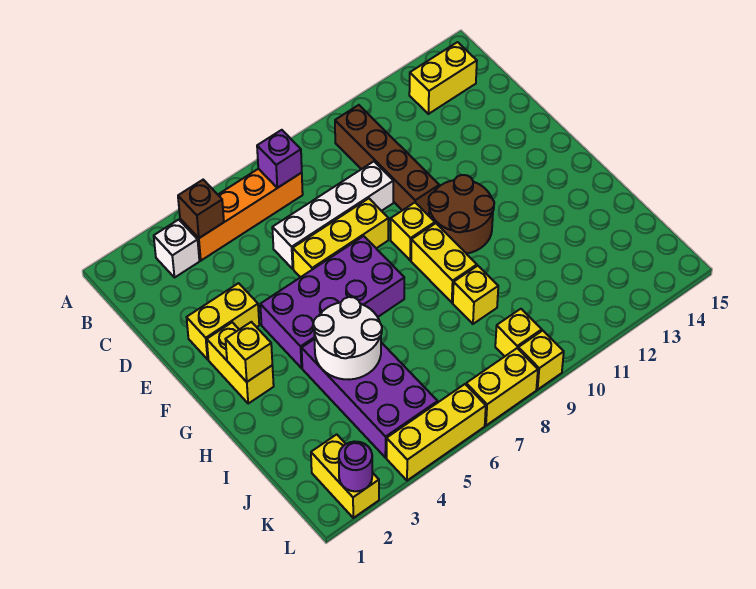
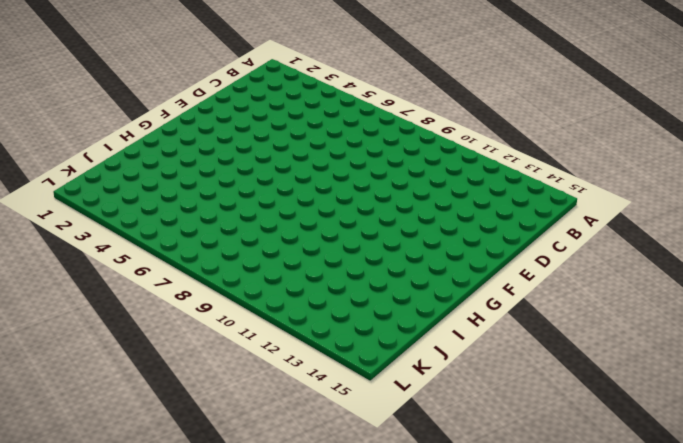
none -> white brick B3 level 1
none -> orange brick B4:B7 level 1
none -> brown brick B10:E10 level 1

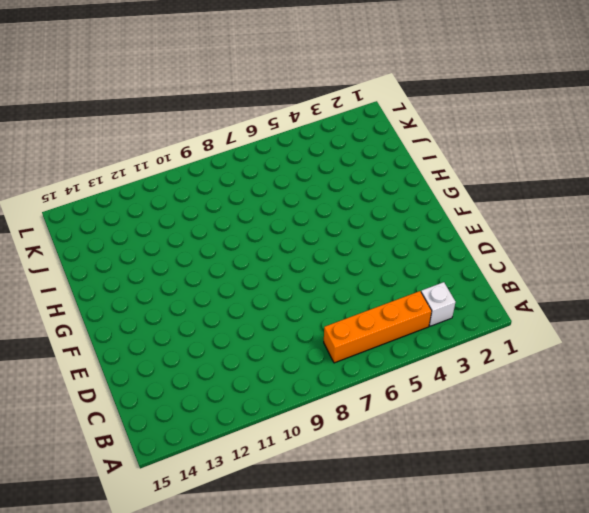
none -> brown brick B10:E10 level 1
none -> yellow brick B13:B14 level 1
none -> white brick D6:D9 level 1

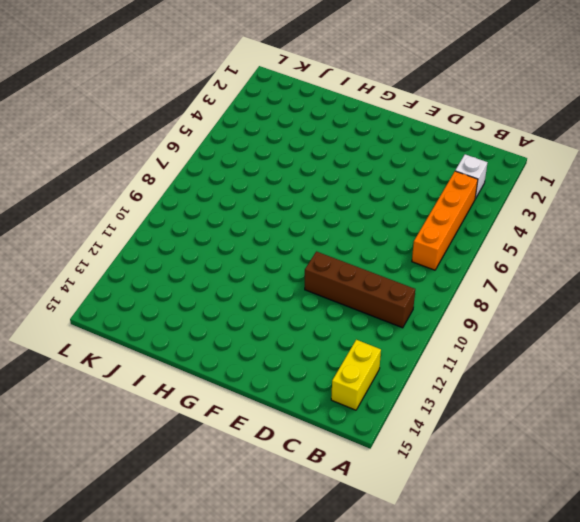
none -> white brick D6:D9 level 1
none -> yellow brick E2:E3 level 1
none -> yellow brick E6:E8 level 1

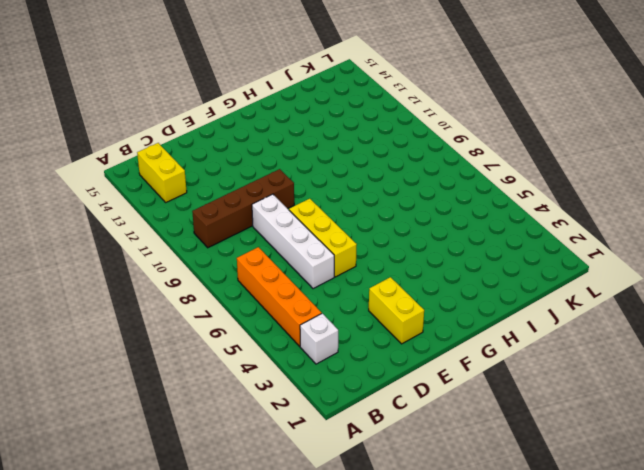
none -> yellow brick F2:G2 level 1
none -> purple brick F4:G7 level 1
none -> yellow brick F9 level 1

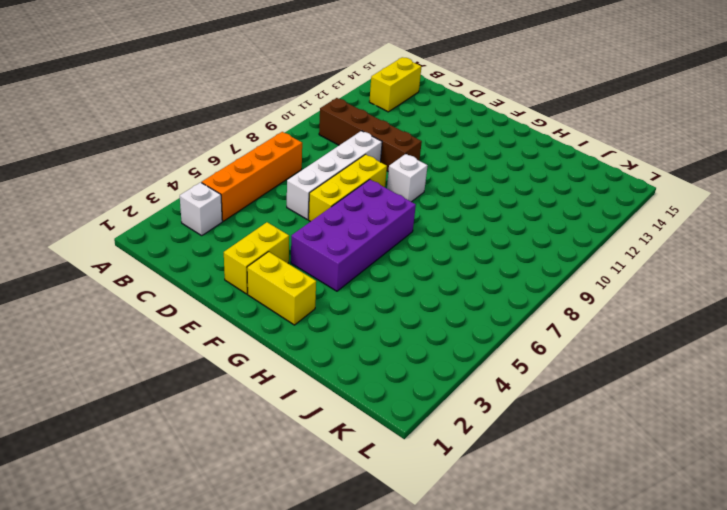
white brick F9 level 1 -> yellow brick F9 level 1
none -> brown round brick F10:G11 level 1
none -> yellow brick G9:H9 level 1
none -> purple brick H4:K5 level 1

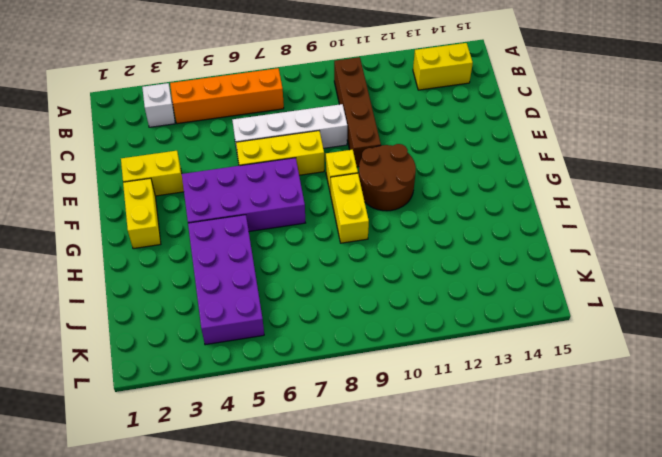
none -> yellow brick I9 level 1
none -> yellow brick K2:L2 level 1
none -> yellow brick K9 level 1

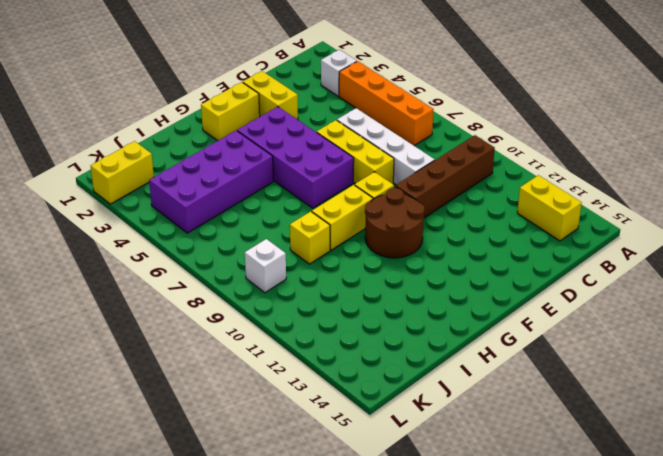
white brick K9 level 1 -> yellow brick K9 level 1
none -> yellow brick L4:L6 level 1
none -> yellow brick L7:L8 level 1
none -> yellow brick L9 level 1

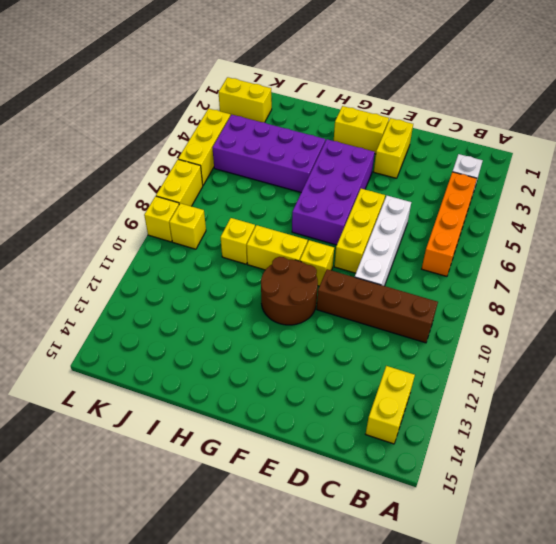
none -> brown brick B4 level 2
none -> purple brick B7 level 2
none -> yellow brick G2 level 2

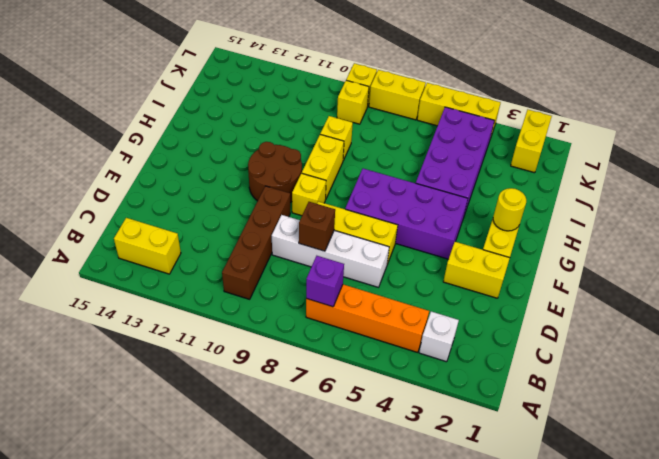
brown brick D8 level 2 -> brown brick B4 level 2
yellow round brick G2 level 2 -> yellow brick G2 level 2
none -> white round brick H4:I5 level 2
none -> purple round brick L2 level 2

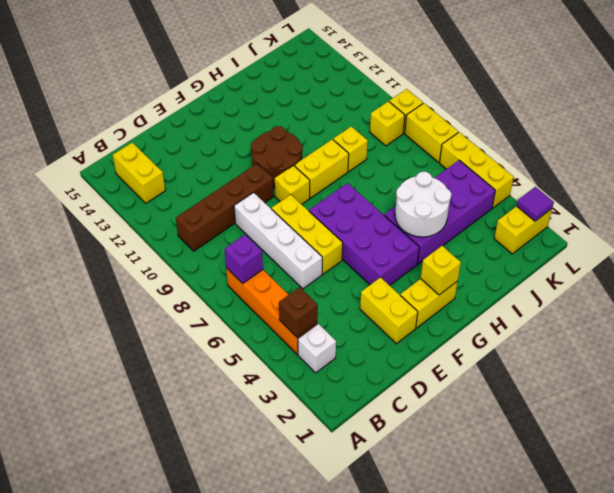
purple tile L2 level 2 -> purple round brick L2 level 2

